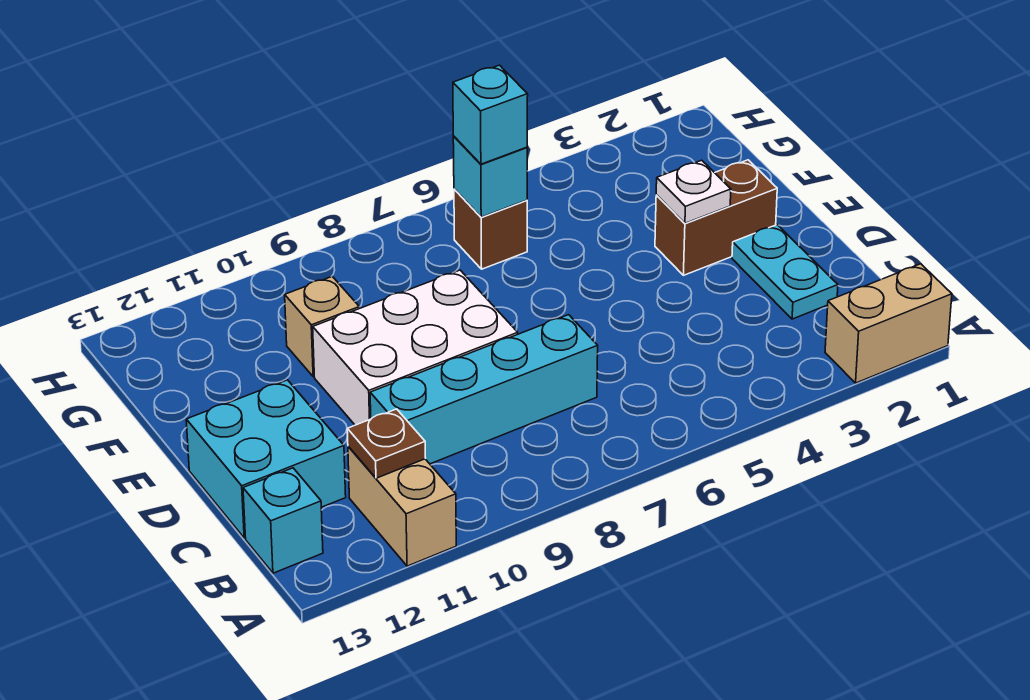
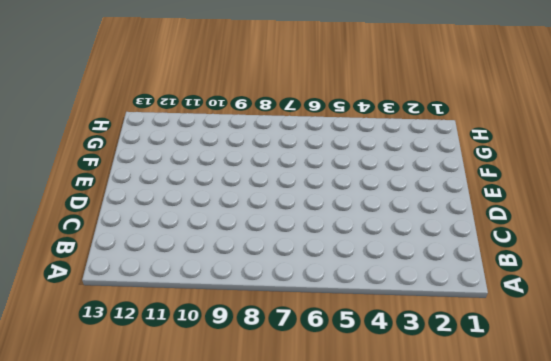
none -> tan brick A1:A2 level 1
none -> tan brick A11:B11 level 1
none -> cyan brick B13 level 1

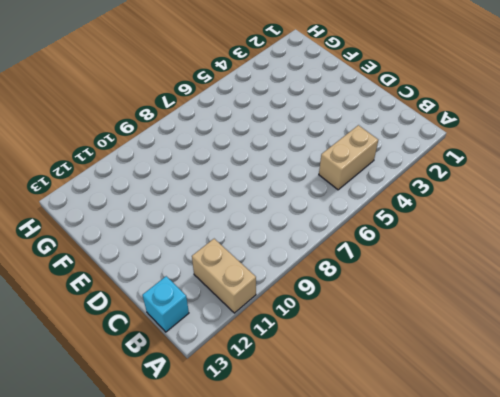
tan brick B4:B5 level 1 -> tan brick A1:A2 level 1
none -> cyan plate C2:D2 level 1
none -> cyan brick C7:C10 level 1
none -> cyan brick C12:D13 level 1

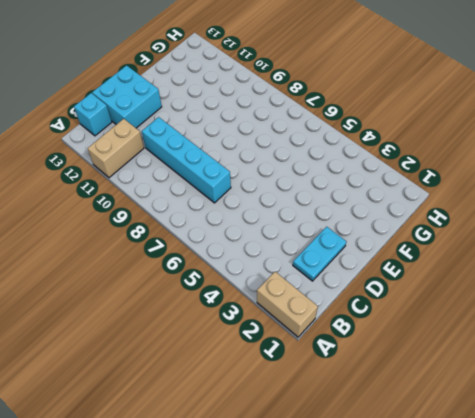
none -> white brick D8:E10 level 1
none -> brown brick E2:E3 level 1
none -> tan brick F10 level 1

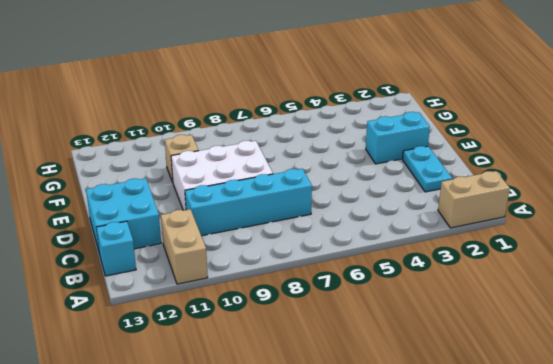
cyan brick E2:E3 level 1 -> brown brick E2:E3 level 1
none -> brown brick G6 level 1
none -> brown plate B11 level 2
none -> white plate E3 level 2

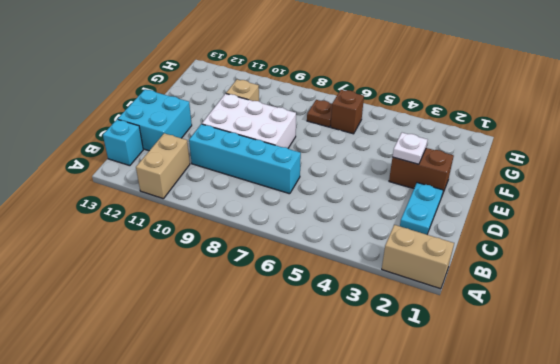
brown plate G7 level 1 -> brown plate B11 level 2
none -> cyan brick G6 level 2
none -> cyan brick G6 level 3

